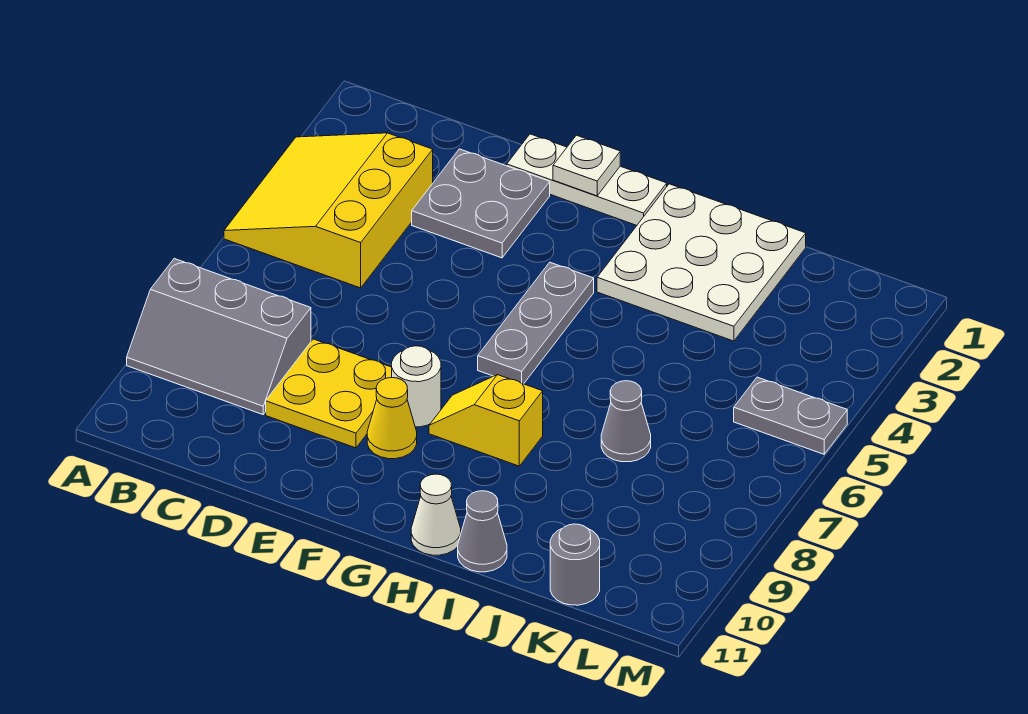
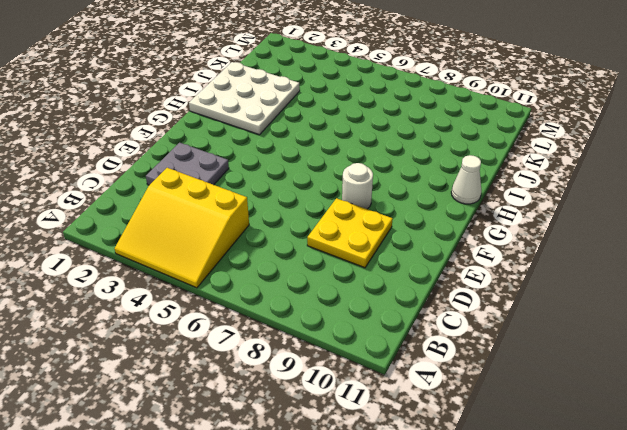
none -> grey slope A8:C9 level 1 top 8
none -> white plate E1:G1 level 1
none -> yellow cone F9 level 1

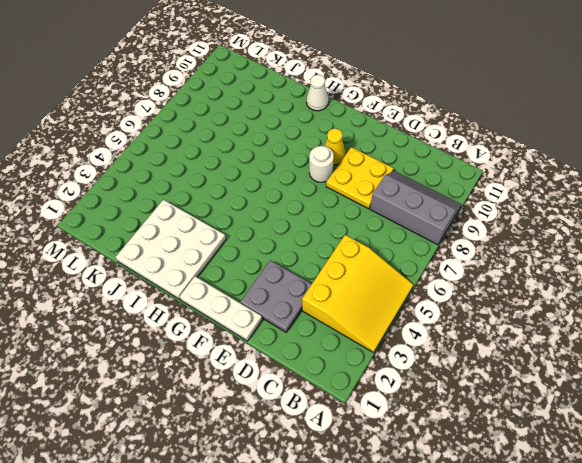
none -> grey plate G4:G6 level 1
none -> yellow slope G8:H8 level 1 top H
none -> grey cone I11 level 1

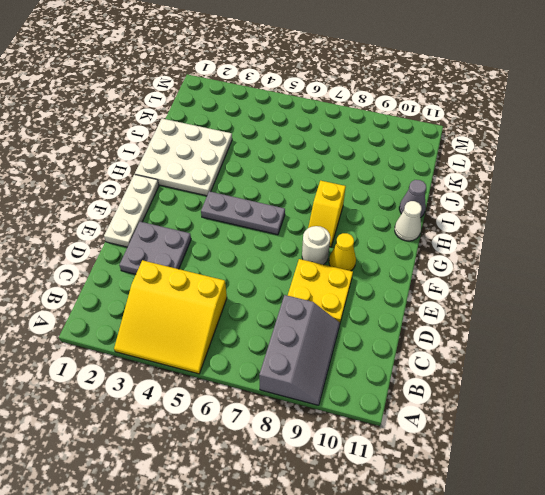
none -> grey cone J7 level 1
none -> grey round brick K11 level 1
none -> grey plate L5:M5 level 1

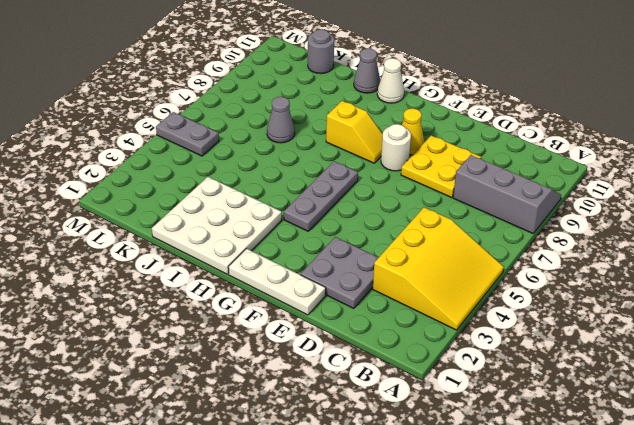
none -> white plate F1 level 2

